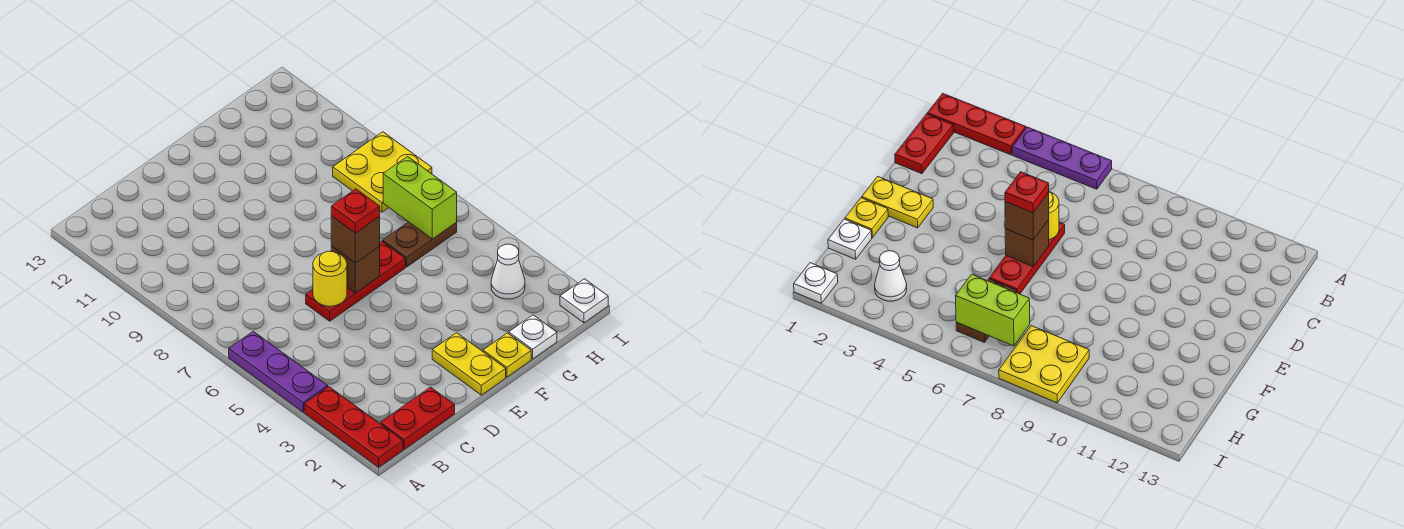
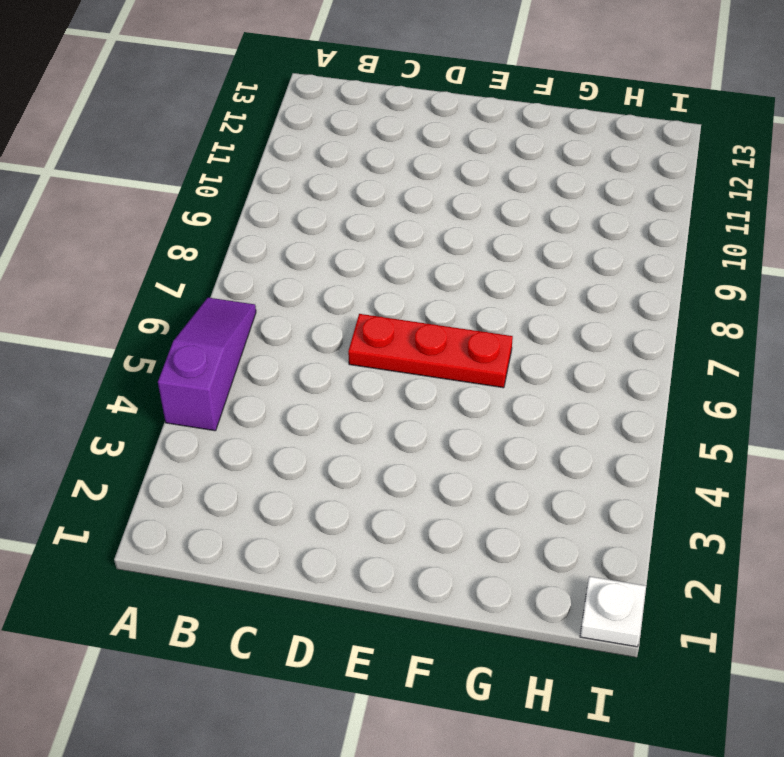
purple slope A4:A6 level 1 top 4 -> purple plate A4:A6 level 1
none -> red plate A1:A3 level 1
none -> red plate B1:C1 level 1
none -> yellow plate E1:E2 level 1

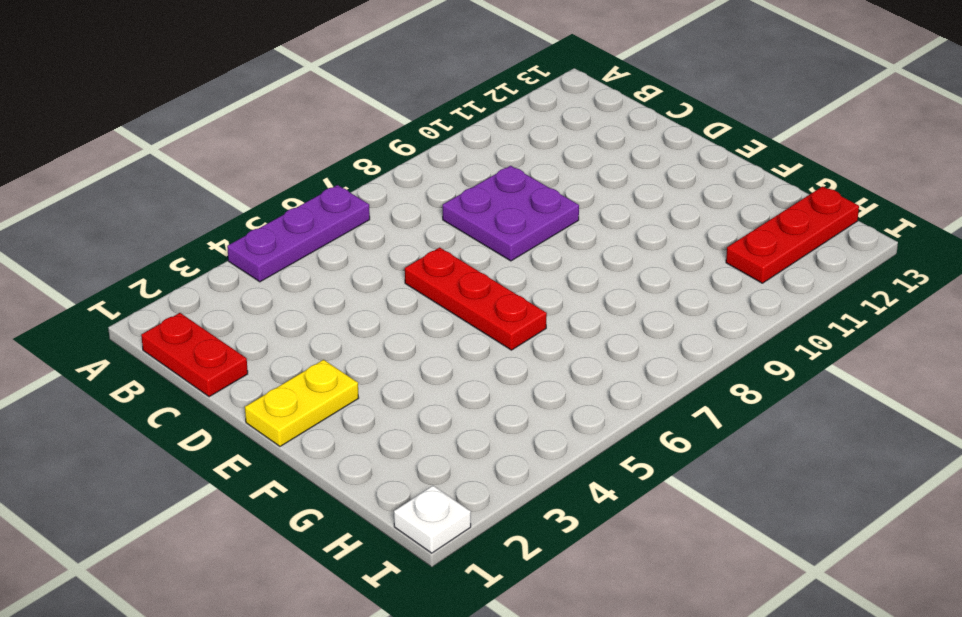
purple plate C8:D9 level 1 -> none
red plate H11:H13 level 1 -> red plate A1:A3 level 1
none -> yellow plate F1 level 1
none -> white plate G1 level 1
none -> brown plate G6:H6 level 1

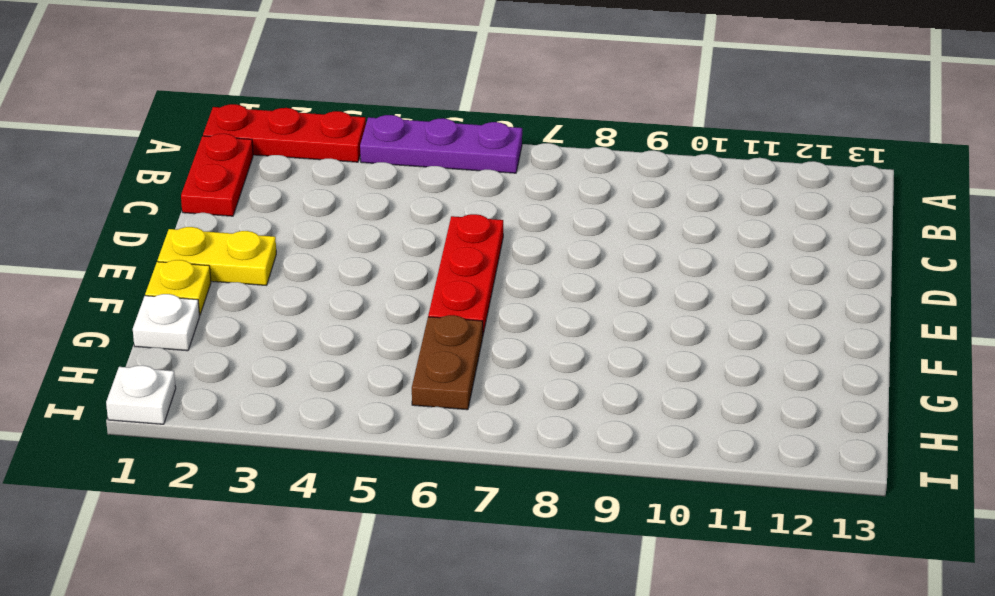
none -> white cone H3 level 1
none -> yellow plate H8:I9 level 1
none -> yellow round brick D6 level 2

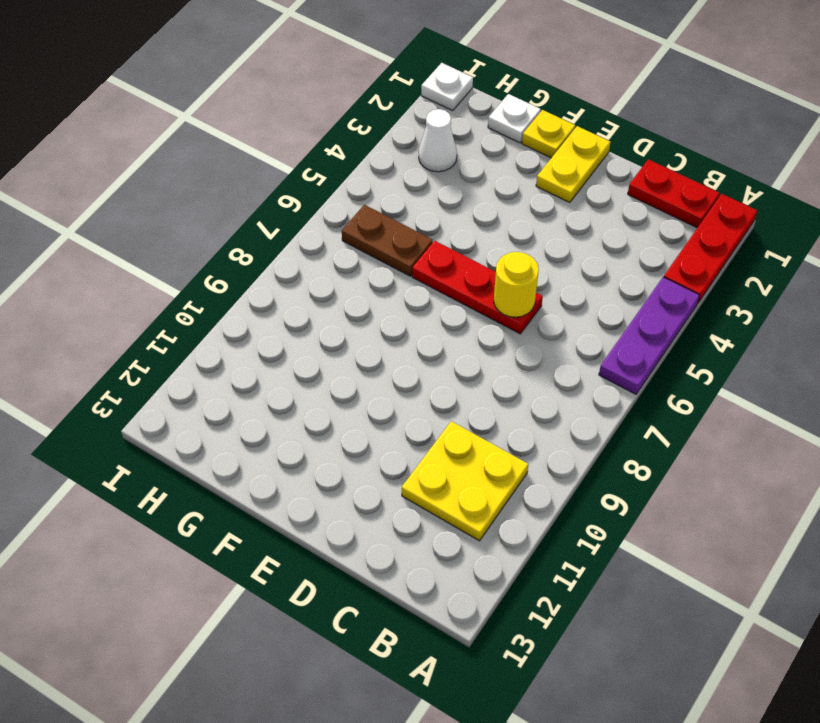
yellow plate B10:C11 level 1 -> yellow plate H8:I9 level 1
none -> brown brick E6 level 2
none -> lime brick H6:H7 level 2
none -> brown brick E6 level 3

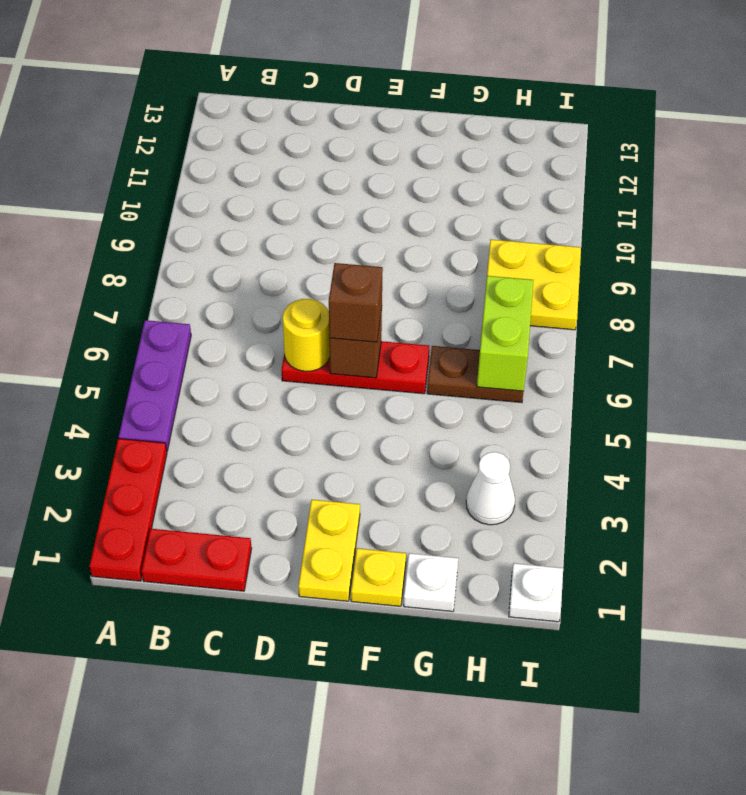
none -> red plate E6 level 4

